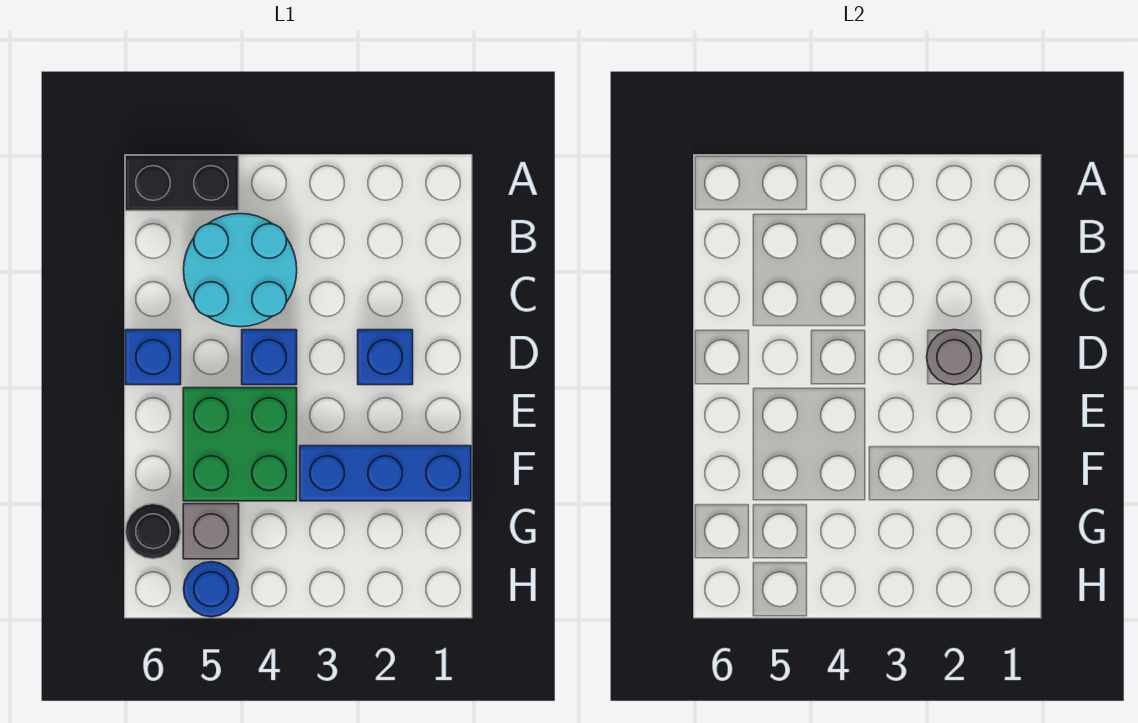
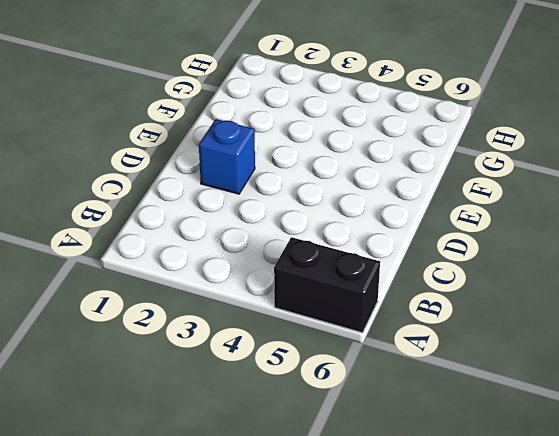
none -> cyan round brick B4:C5 level 1
none -> blue brick D4 level 1

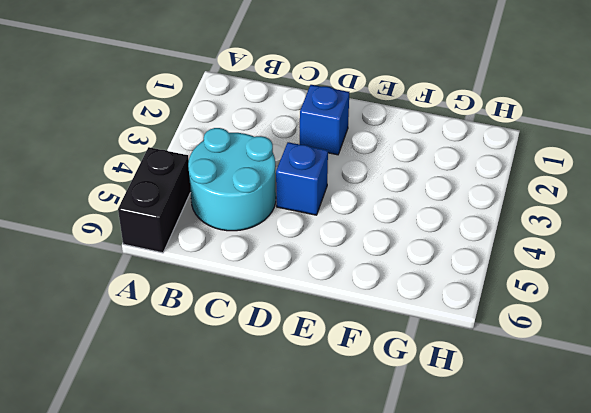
none -> blue brick D6 level 1
none -> green brick E4:F5 level 1

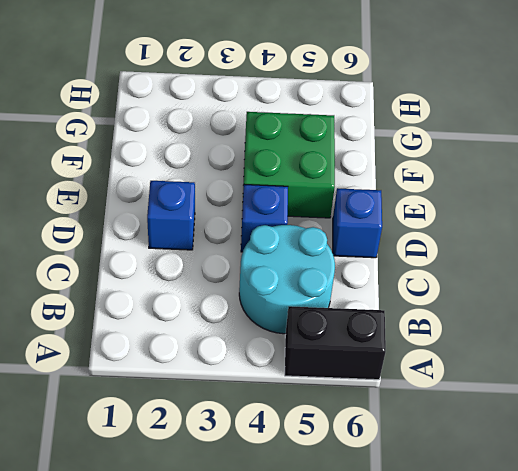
none -> blue brick F1:F3 level 1
none -> grey brick G5 level 1

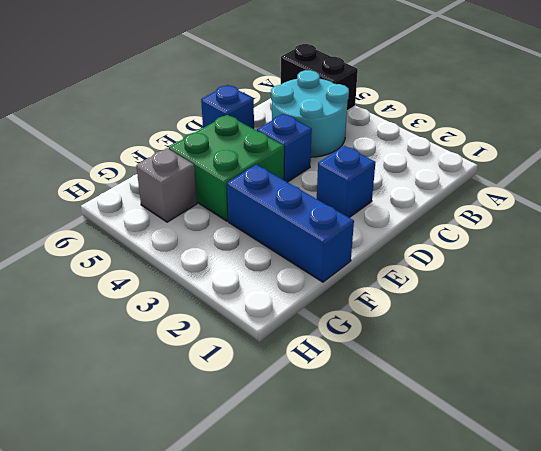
none -> black round brick G6 level 1
none -> blue round brick H5 level 1

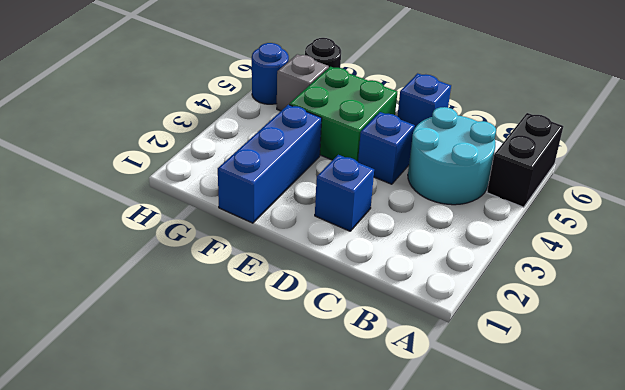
none -> grey round brick D2 level 2

